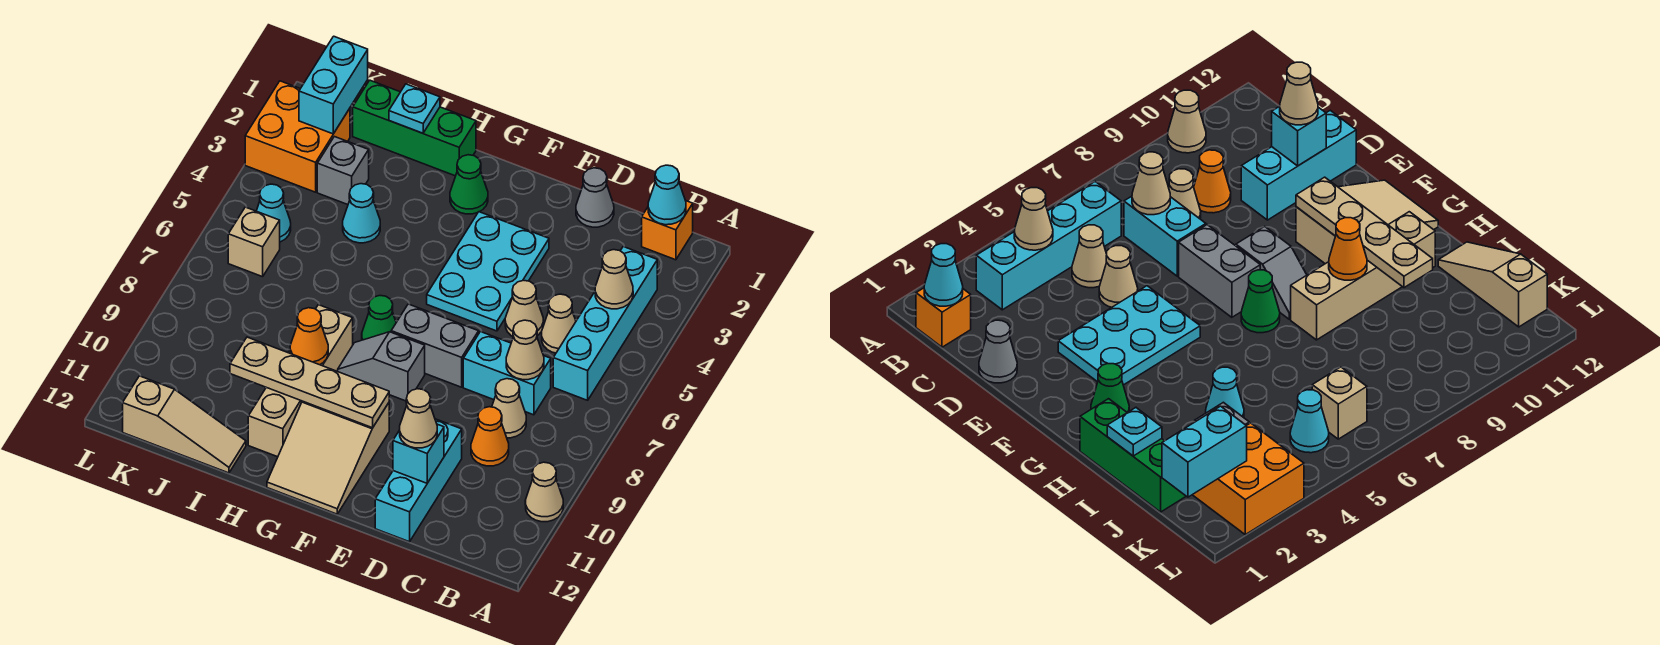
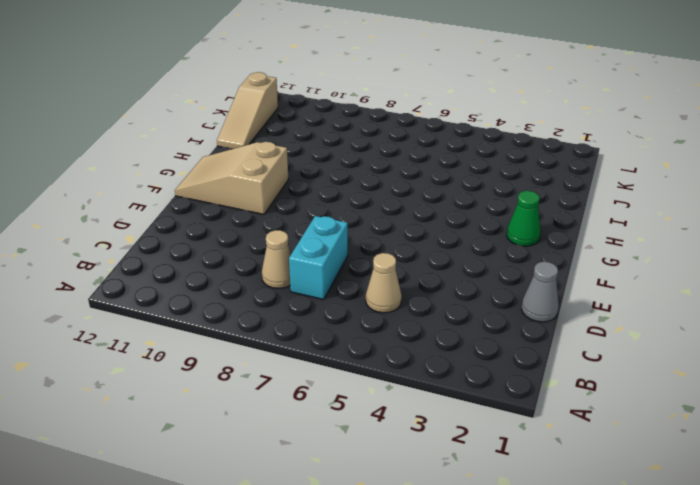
none -> tan cone A10 level 1
none -> orange brick B1 level 1
none -> cyan brick B3:B6 level 1
none -> orange cone C9 level 1

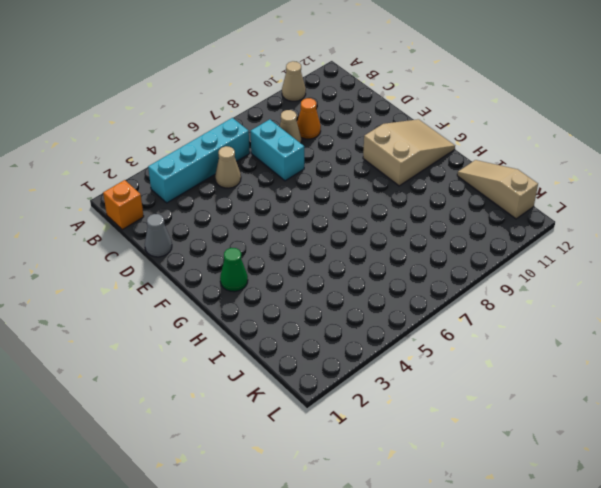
none -> tan cone D5 level 1
none -> cyan brick D10:D12 level 1
none -> cyan plate E3:F5 level 1
none -> grey brick E7:F7 level 1

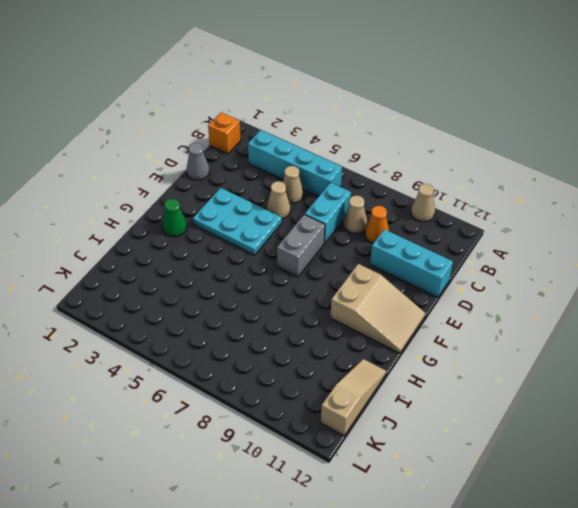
none -> grey slope F8:G8 level 1 top F
none -> green cone G7 level 1
none -> green brick H1:J1 level 1
none -> tan brick H8:H11 level 1

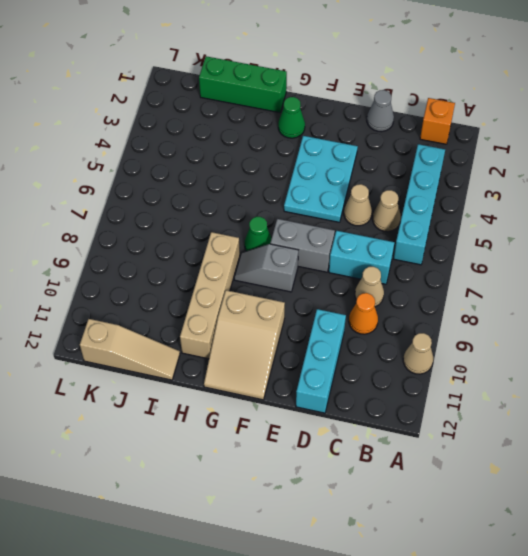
none -> cyan cone I4 level 1
none -> grey brick J3 level 1
none -> orange brick K2:L3 level 1
none -> cyan cone K5 level 1

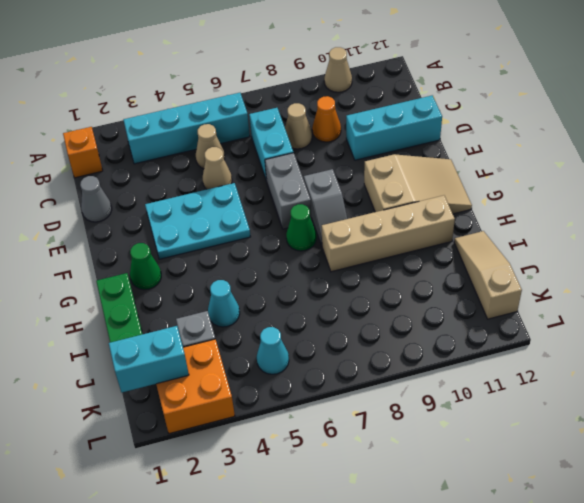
none -> tan brick K6 level 1
none -> cyan cone B1 level 2
none -> tan cone B4 level 2
none -> tan cone C7 level 2

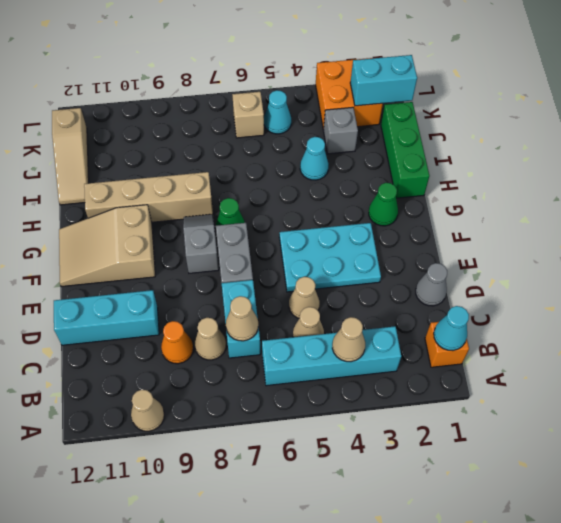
none -> cyan brick D11 level 2
none -> tan plate F10:I10 level 2
none -> orange cone H9 level 2
none -> cyan plate I1 level 2

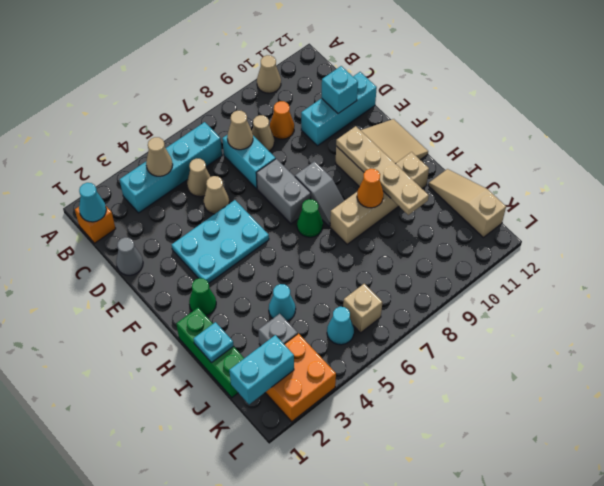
none -> tan cone D11 level 3

